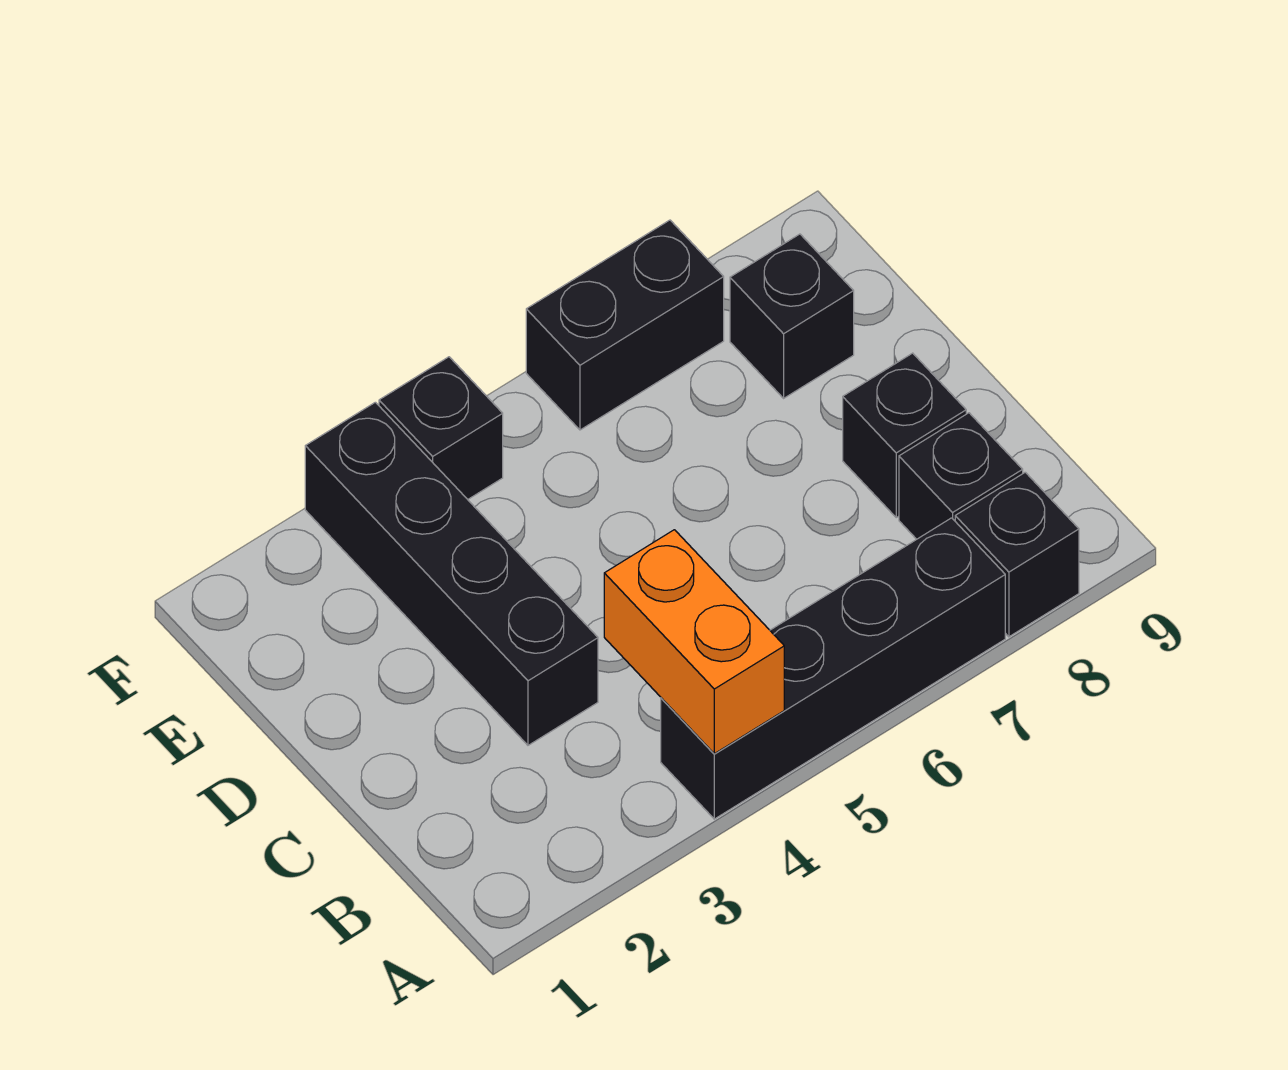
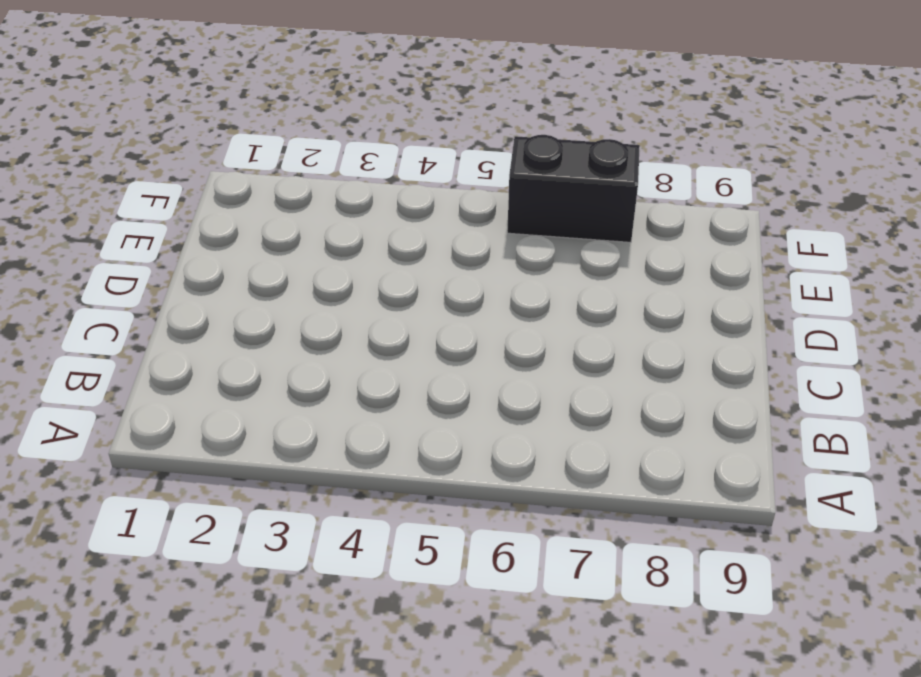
none -> black brick A4:A7 level 1
none -> black brick A8 level 1

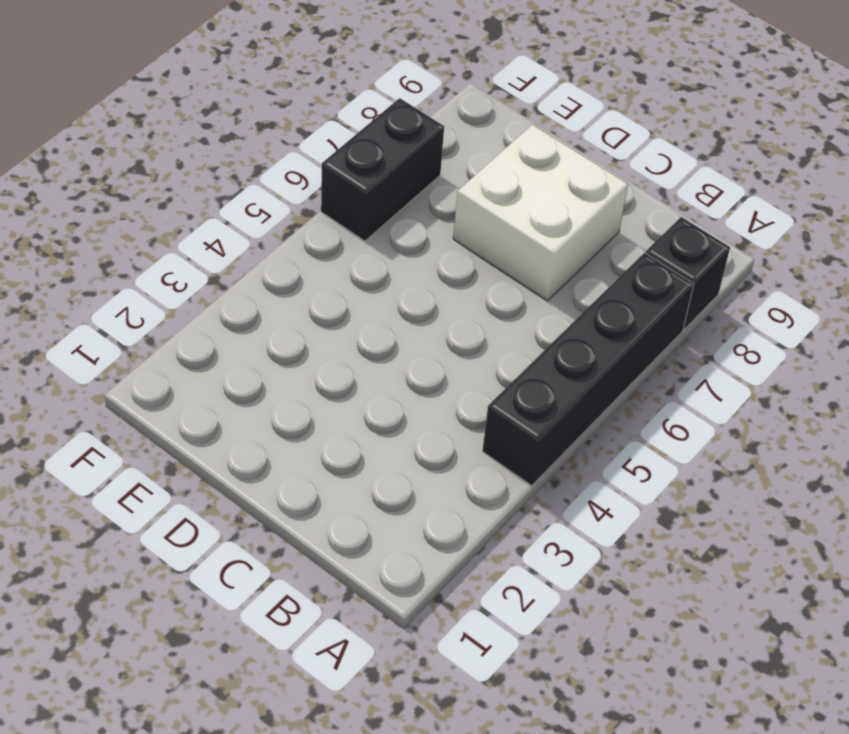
white brick C7:D8 level 1 -> black brick C8 level 1
none -> black brick B8 level 1
none -> black brick C3:F3 level 1

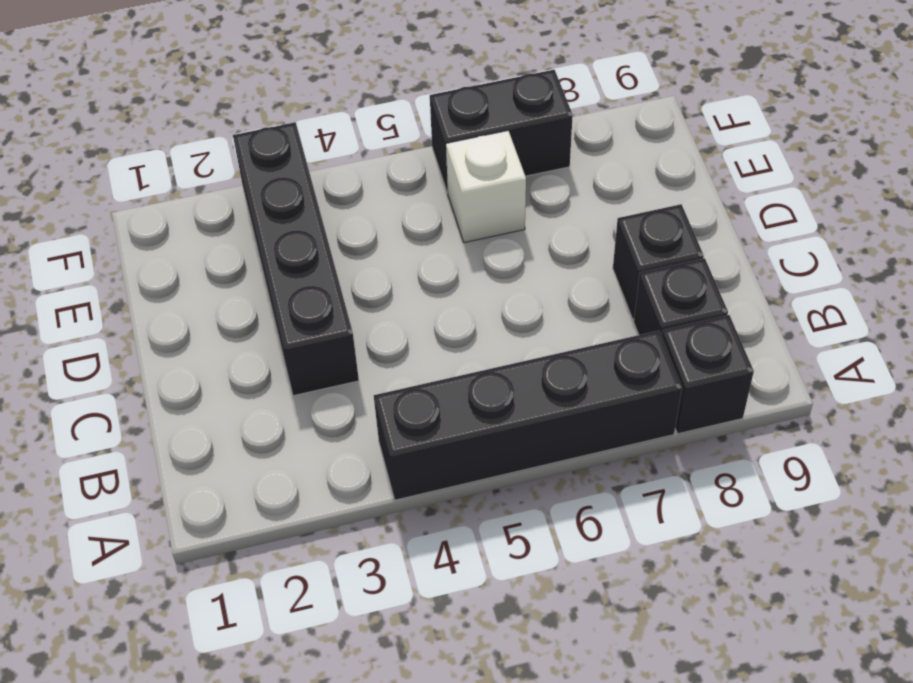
white brick E6 level 1 -> none
none -> black brick E8 level 1
none -> black brick F4 level 1

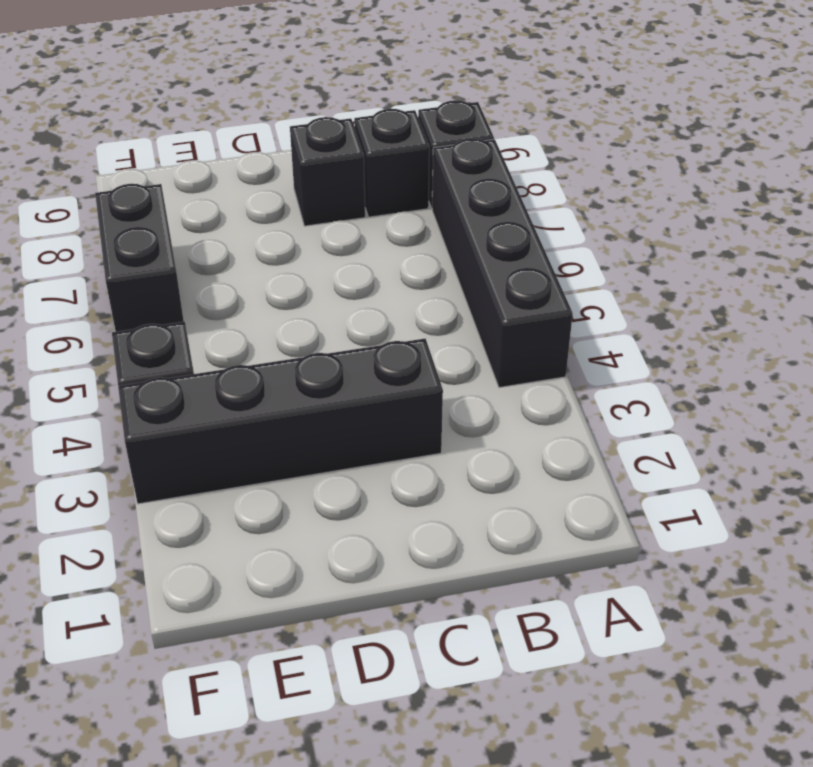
none -> black brick E8 level 1
none -> orange brick A4:B4 level 2

